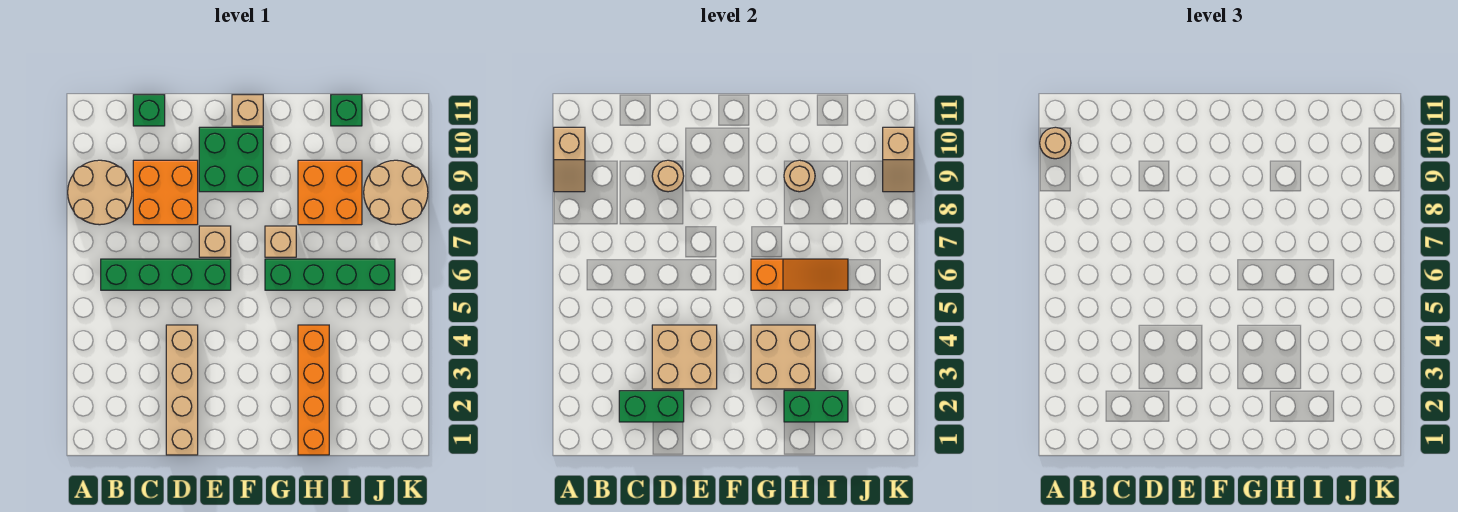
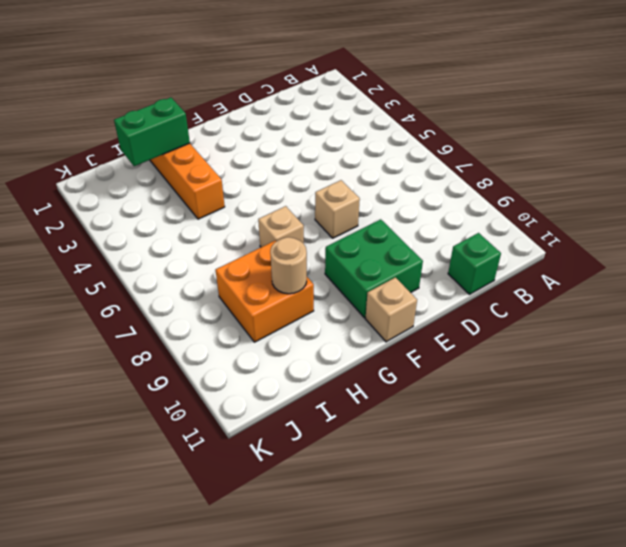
none -> tan round brick A8:B9 level 1
none -> green brick B6:E6 level 1
none -> orange brick C8:D9 level 1

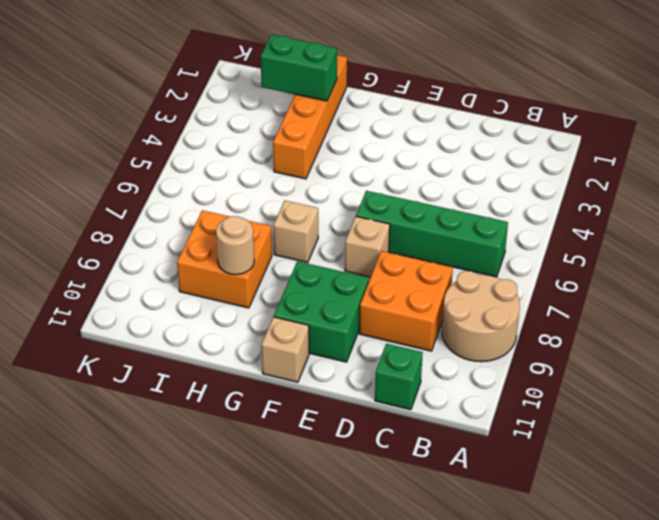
none -> tan brick D1:D4 level 1
none -> green brick G6:J6 level 1
none -> green brick I11 level 1

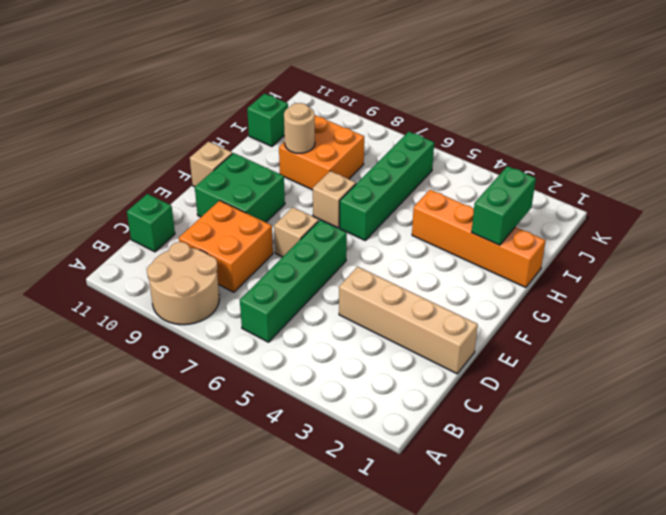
none -> tan round brick J8:K9 level 1
none -> tan slope A9:A10 level 2 top 10
none -> green brick C2:D2 level 2

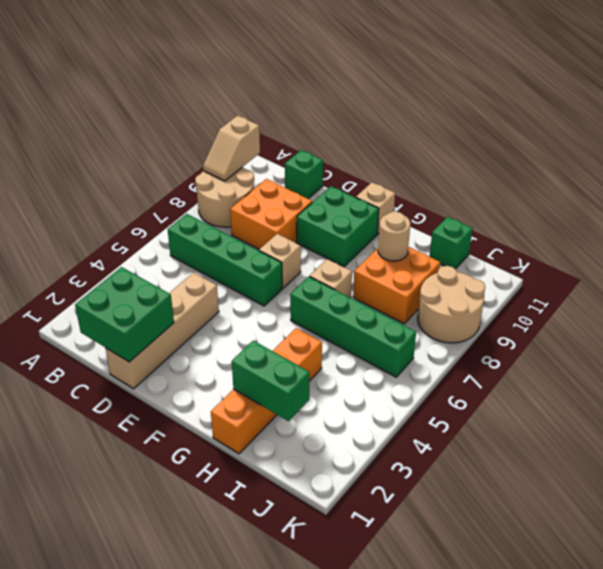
green brick C1:D2 level 2 -> green brick C2:D2 level 2
none -> tan brick D3:E4 level 2
none -> tan round brick D9 level 2
none -> tan brick G3:H4 level 2

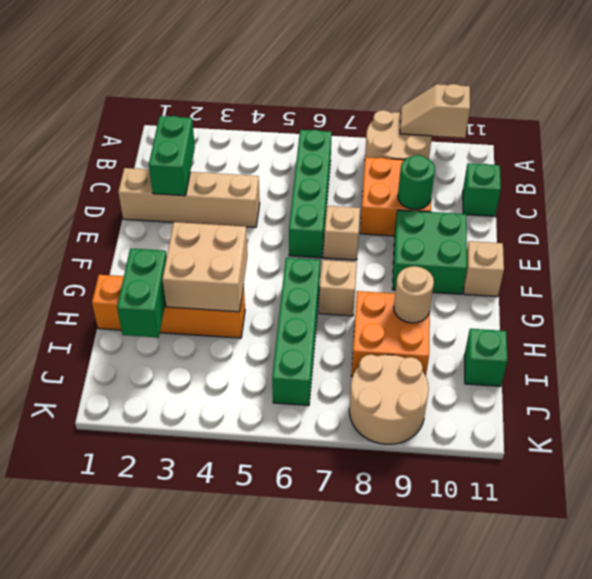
green round brick D9 level 2 -> tan round brick D9 level 2
none -> tan brick D3:E4 level 2
none -> orange slope G6:I6 level 2 top G
none -> tan slope K9:K10 level 2 top 10

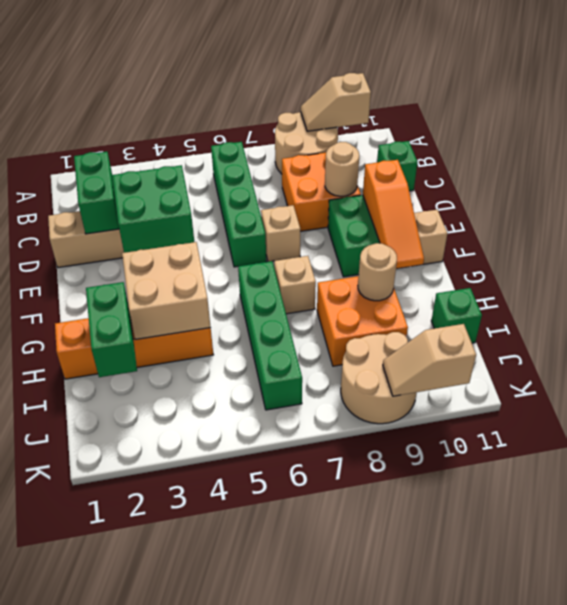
green brick D3:E4 level 2 -> tan brick D3:E4 level 2
orange slope E10:G10 level 2 top E -> orange slope G6:I6 level 2 top G
none -> tan round brick A10 level 3

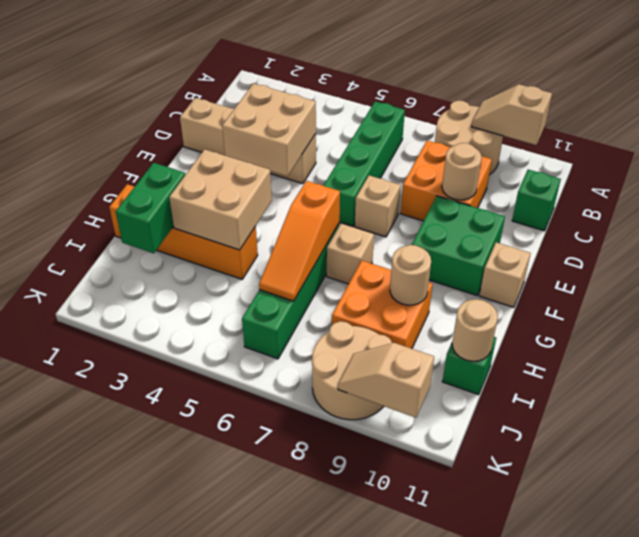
tan round brick I11 level 2 -> tan round brick A10 level 3
none -> green brick C2:D2 level 2

